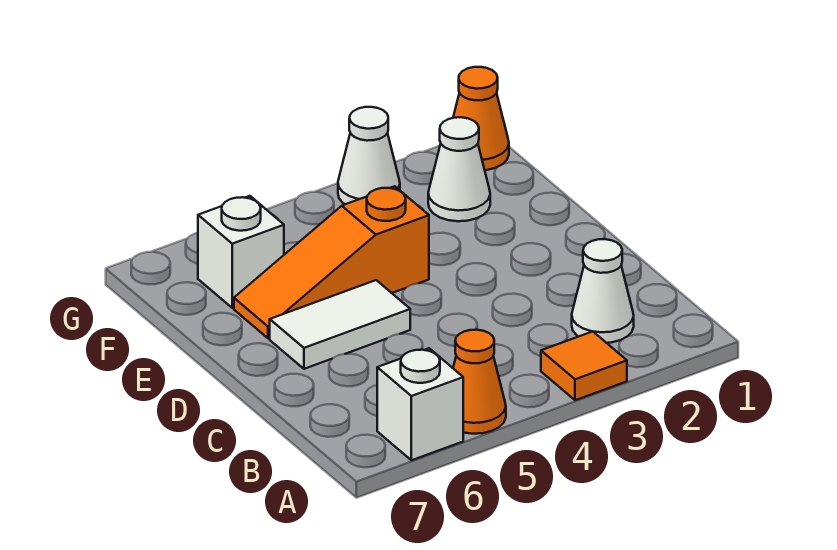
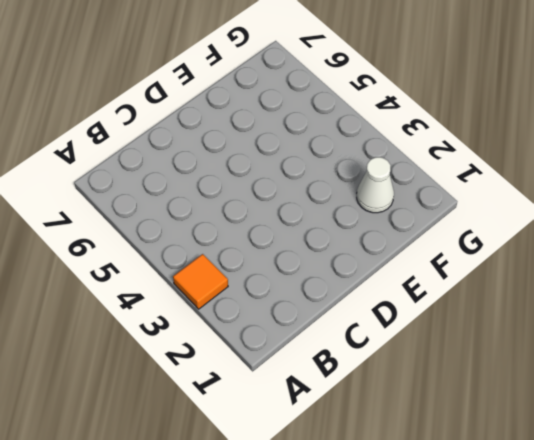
none -> orange cone A5 level 1
none -> white brick A6 level 1

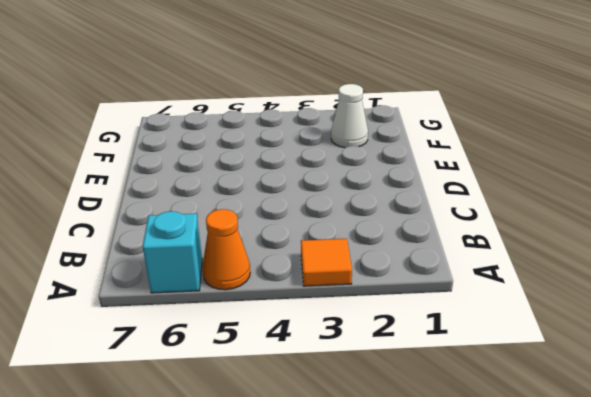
cyan brick A6 level 1 -> white brick A6 level 1
none -> white cone B2 level 1
none -> white tile D5:D6 level 1

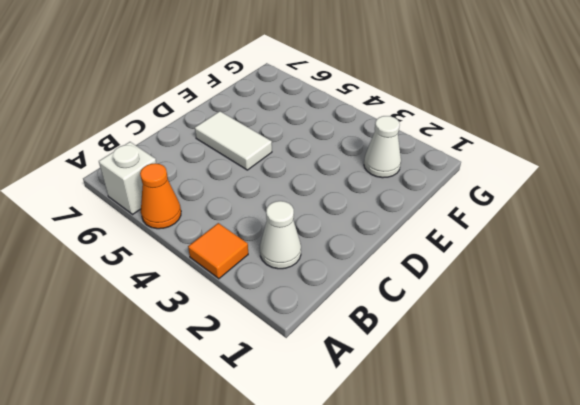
none -> orange slope E4:E6 level 1 top 4
none -> white brick F6 level 1

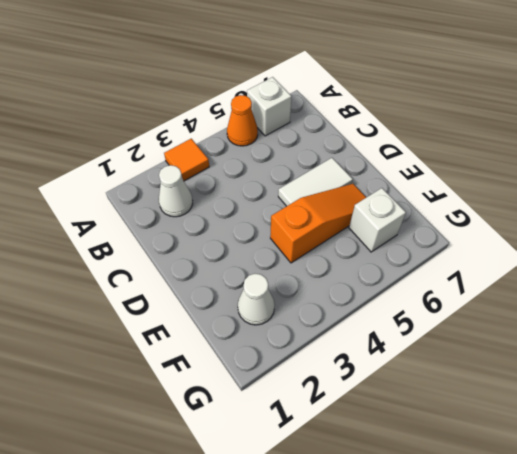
none -> orange cone G1 level 1
none -> white cone G3 level 1

